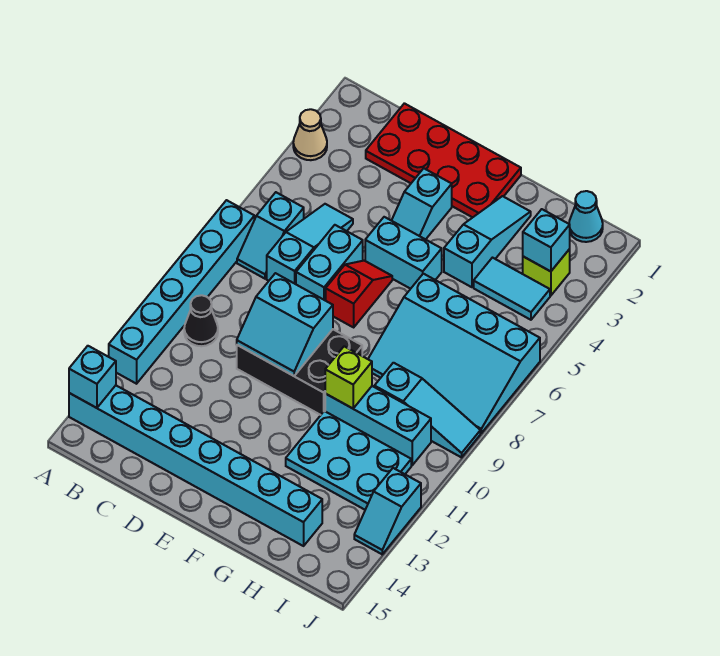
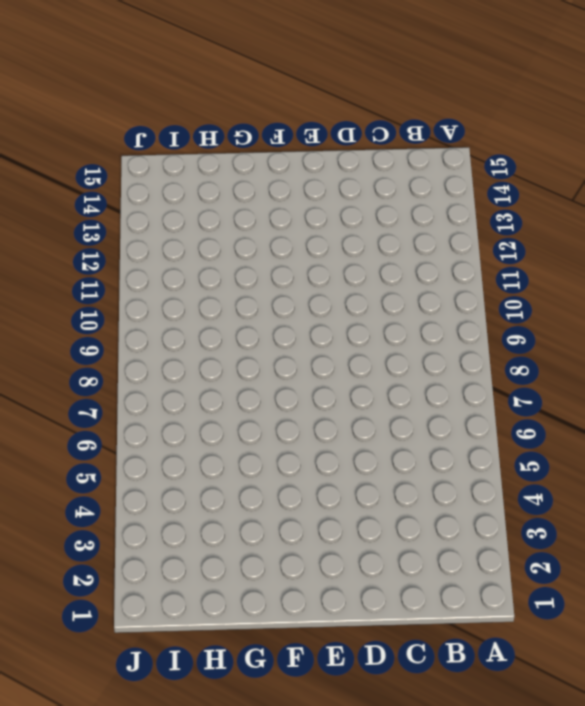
none -> tan cone A3 level 1
none -> cyan brick A7:A12 level 1
none -> cyan brick A14:H14 level 1

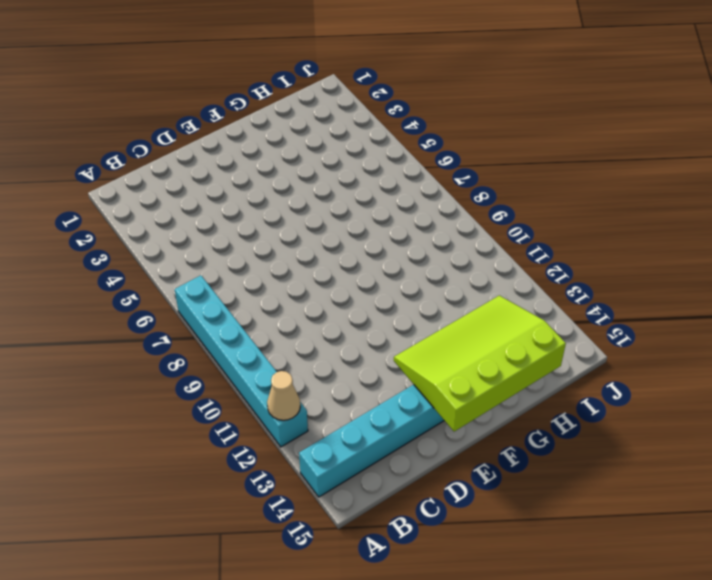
tan cone A12 level 2 -> tan cone A3 level 1
lime slope E13:H15 level 2 top 15 -> none
none -> cyan slope B6:B7 level 1 top 6
none -> black cone B10 level 1
none -> red plate C1:F2 level 1

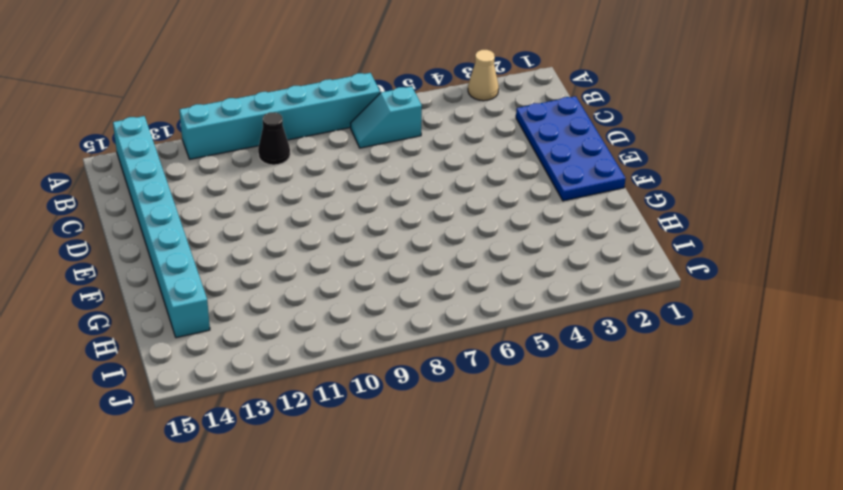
blue plate C1:F2 level 1 -> red plate C1:F2 level 1
none -> cyan slope C5:C7 level 1 top 7
none -> cyan brick D6:D7 level 1
none -> black brick D9:F10 level 1

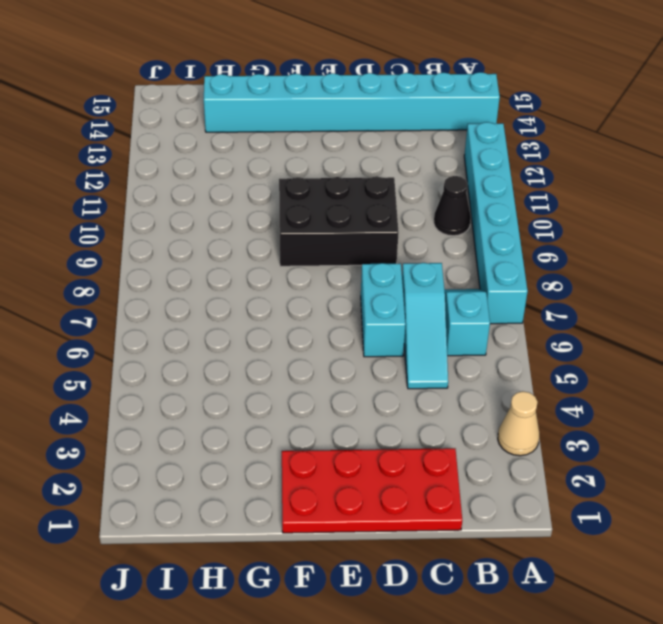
none -> cyan slope E3:E4 level 1 top 3
none -> cyan brick E5:F5 level 1
none -> red slope E6:E7 level 1 top 7

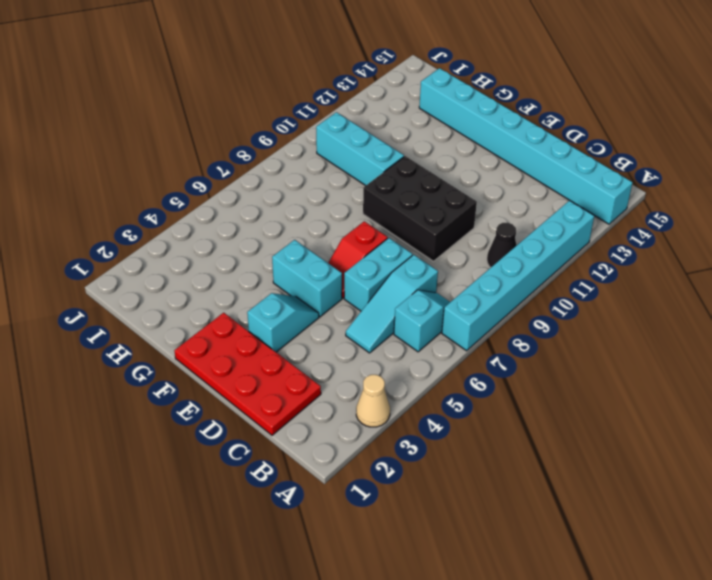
none -> cyan slope G2:G4 level 1 top 4
none -> cyan slope G6:J8 level 1 top 6
none -> cyan plate G11:I12 level 1

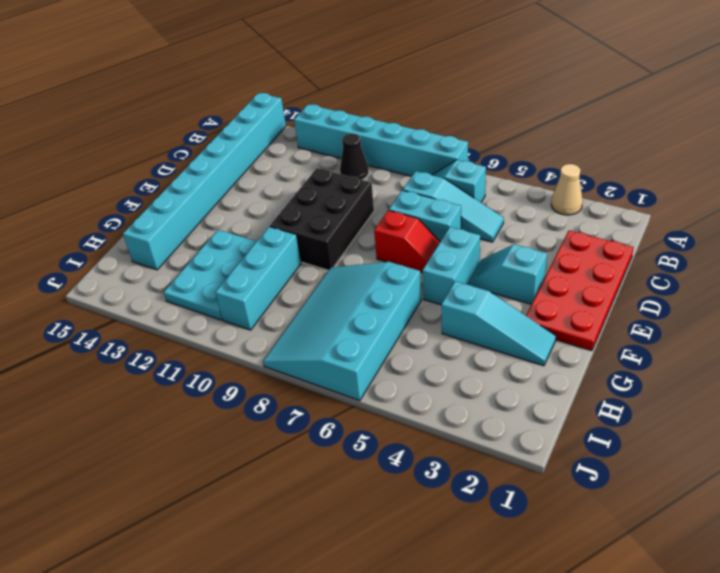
none -> cyan tile H4:I4 level 1
none -> cyan slope H9:J9 level 1 top H
none -> cyan cone I1 level 1

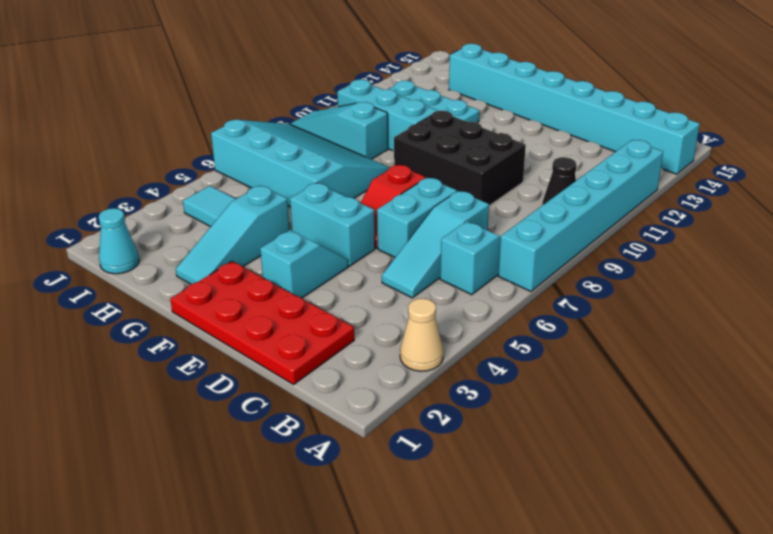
none -> lime brick I3 level 1
none -> cyan slope J12:J13 level 1 top 12
none -> cyan brick A14 level 2

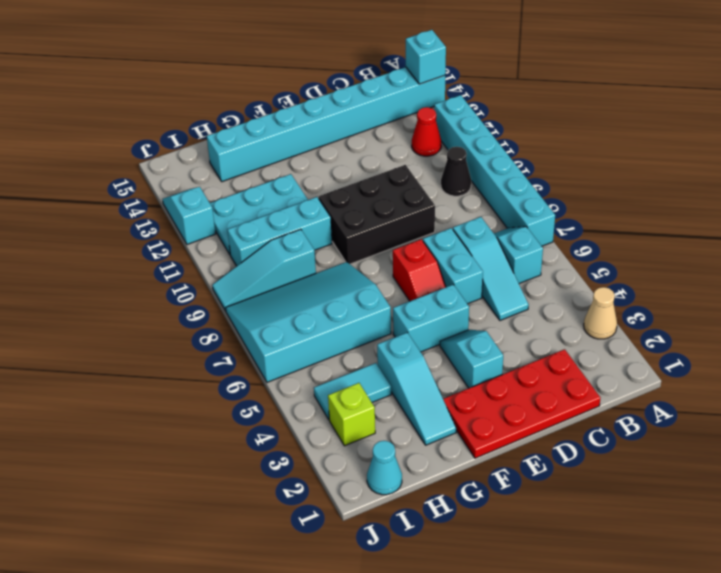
red cone B12 level 1 -> none
none -> cyan slope D9:E10 level 2 top 9
none -> lime brick G10 level 2
none -> cyan brick I3 level 2

